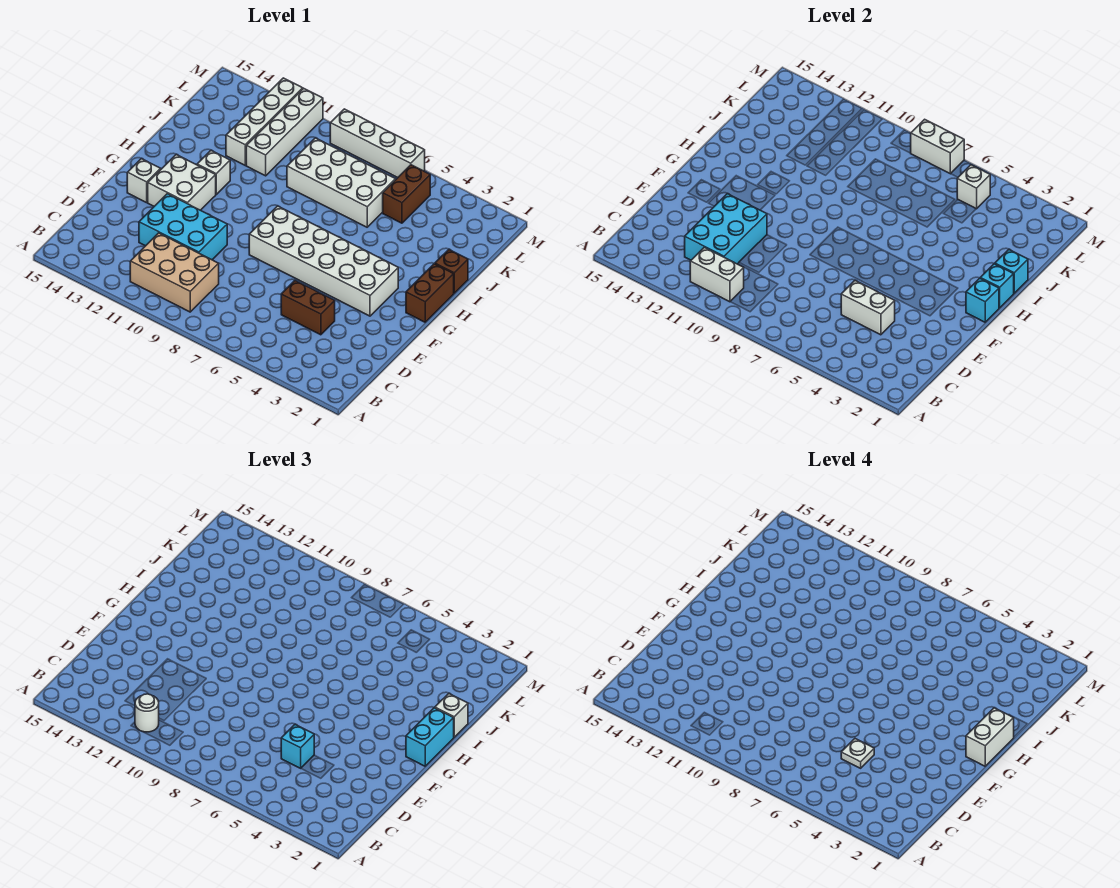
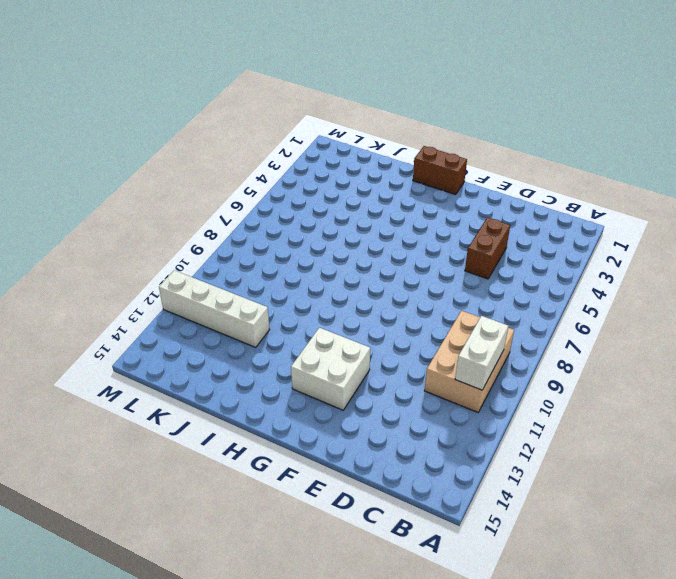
none -> cyan brick D10:E12 level 1
none -> white brick F3:G8 level 1
none -> white brick F14 level 1

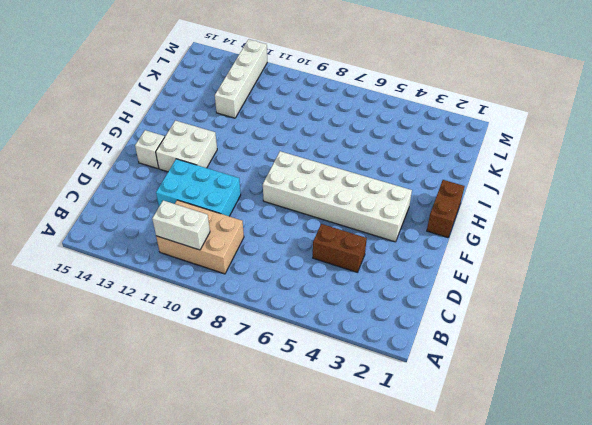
none -> white brick H12 level 1
none -> brown brick I1 level 1
none -> white brick J6:K9 level 1

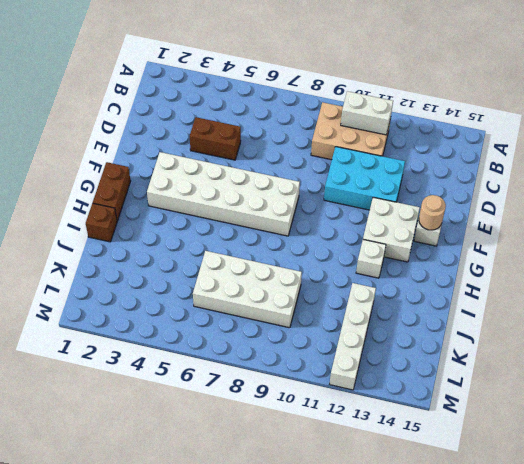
tan round brick F14 level 2 -> none
none -> white brick J11:M11 level 1
none -> brown brick K5:L5 level 1
none -> white brick M6:M9 level 1

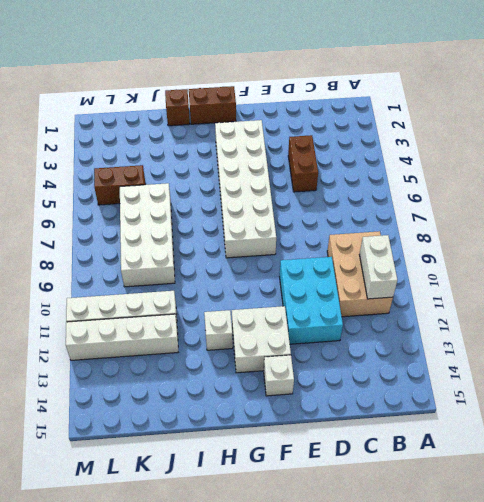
none -> white brick M6:M9 level 1
none -> cyan brick C11:E12 level 2
none -> white brick D4:D5 level 2

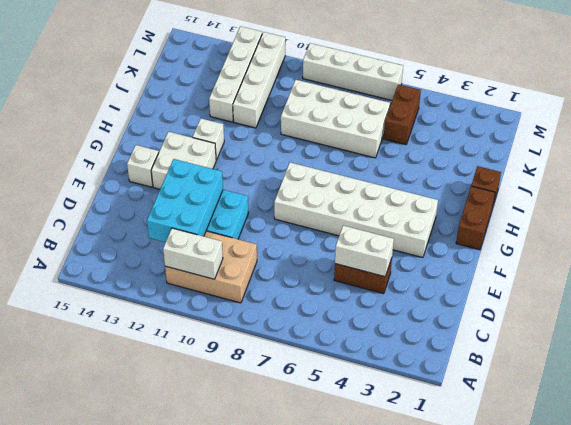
none -> cyan brick G1 level 2
none -> cyan brick H1 level 2
none -> cyan brick I1 level 2

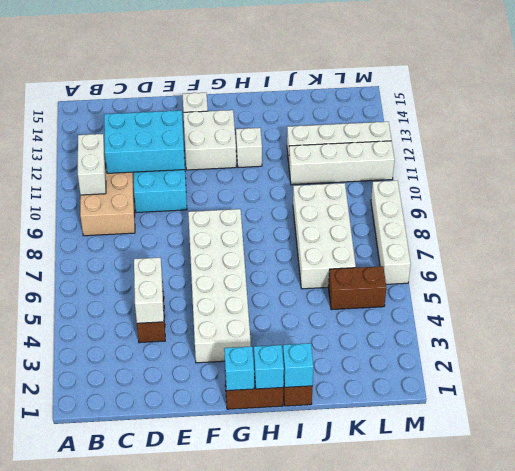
none -> white brick L5 level 2
none -> white brick M7:M8 level 2
none -> white round brick B11 level 3

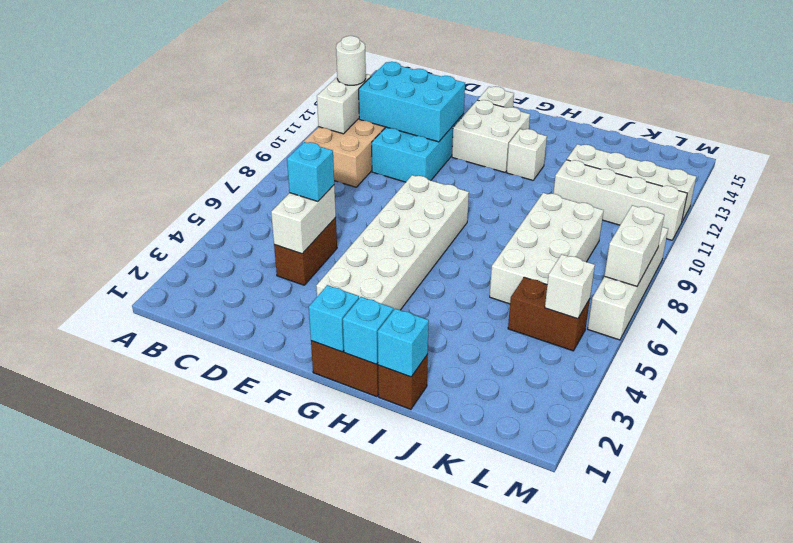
none -> cyan brick G1:H1 level 3
none -> white brick I1 level 3
none -> white plate D5 level 4

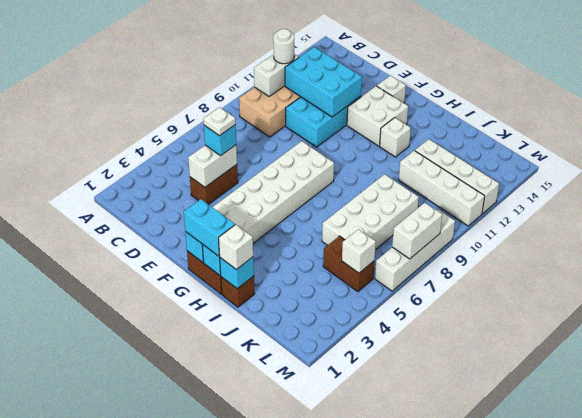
none -> white brick G1:H1 level 4

